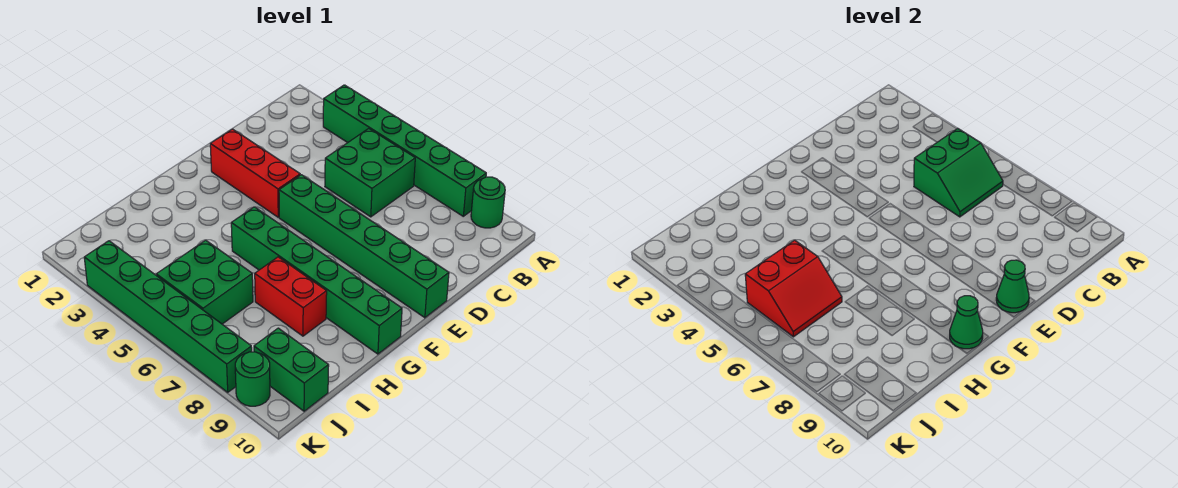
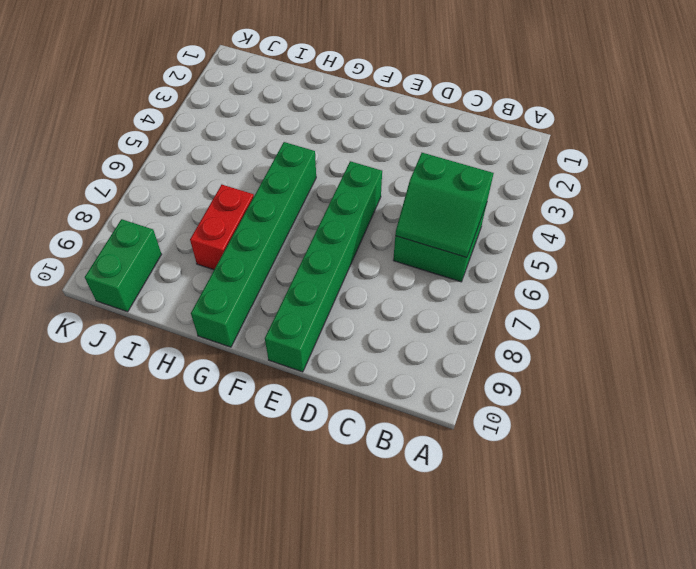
none -> green brick A3:A8 level 1
none -> green round brick A9 level 1
none -> red brick E2:E4 level 1

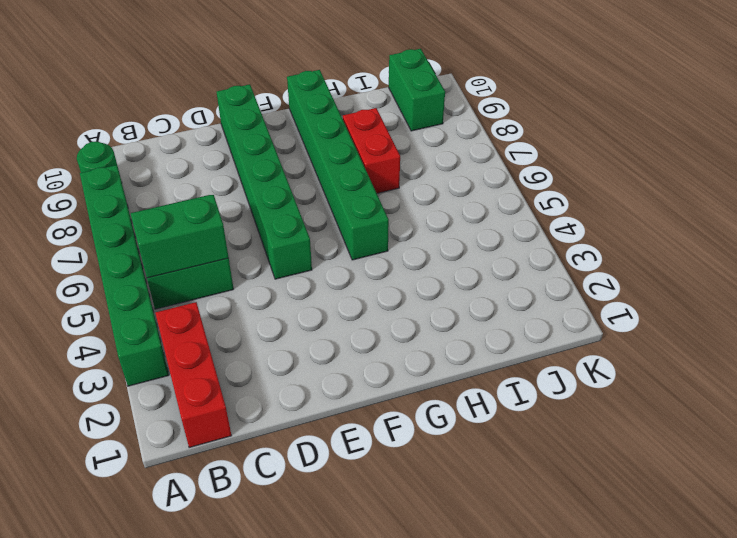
red brick B1:B3 level 1 -> red brick E2:E4 level 1
none -> green brick I5:J6 level 1
none -> green brick K3:K8 level 1
none -> green round brick K9 level 1

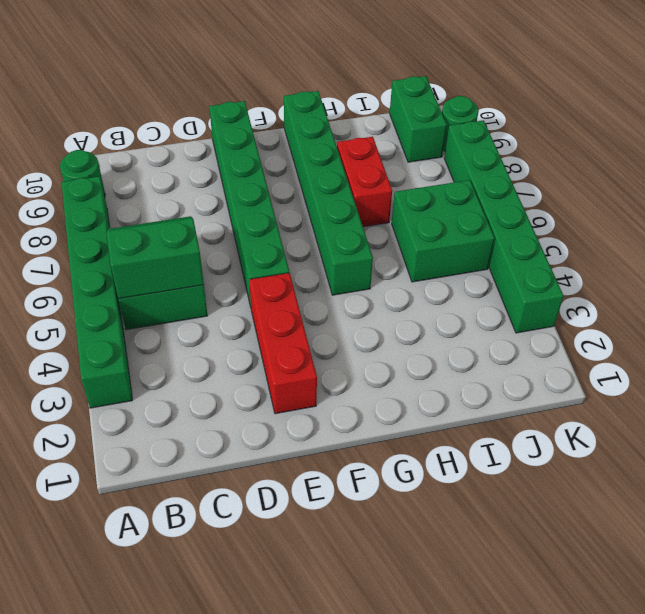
none -> green cone E10 level 2
none -> green cone G10 level 2
none -> red slope I5:J6 level 2 top 5

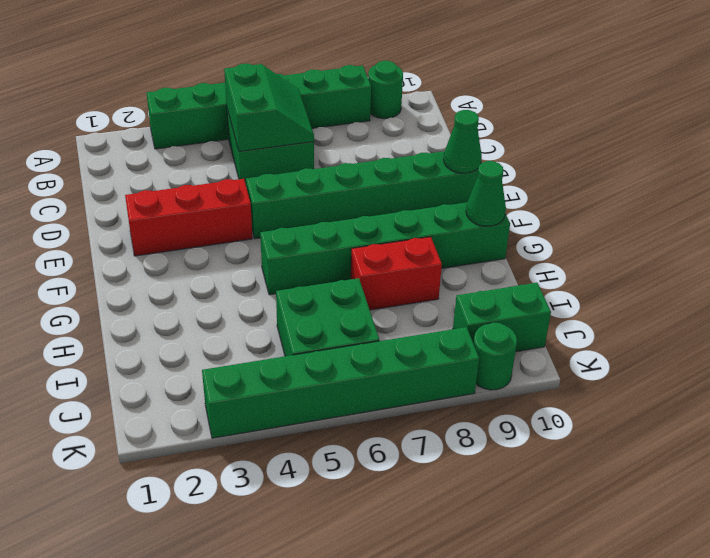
none -> red slope I5:J6 level 2 top 5

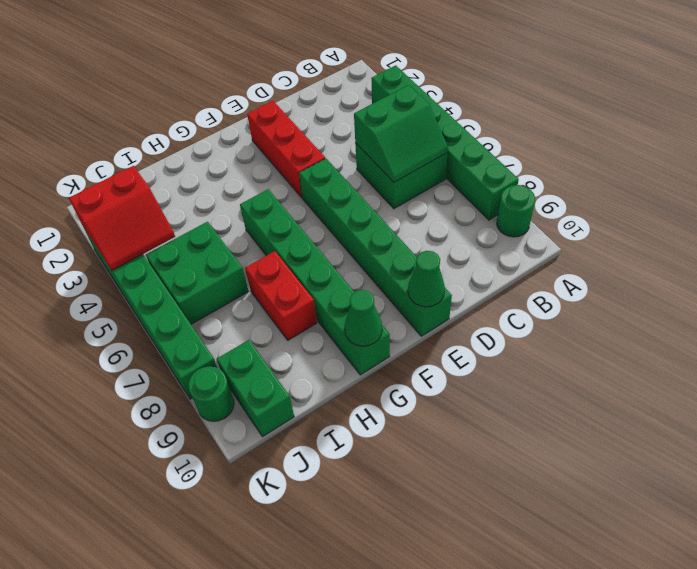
red slope J3:K4 level 2 top 3 -> red slope I5:J6 level 2 top 5

